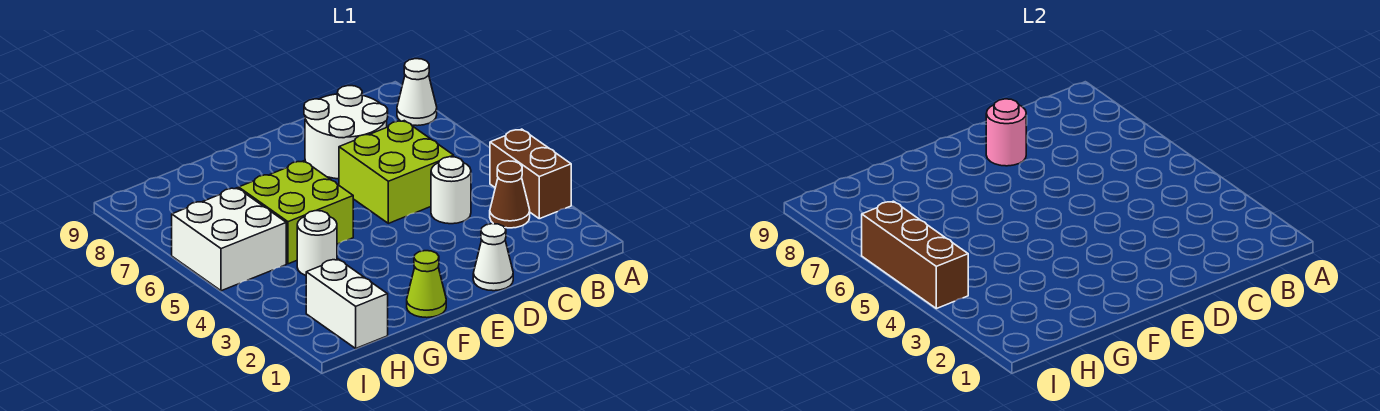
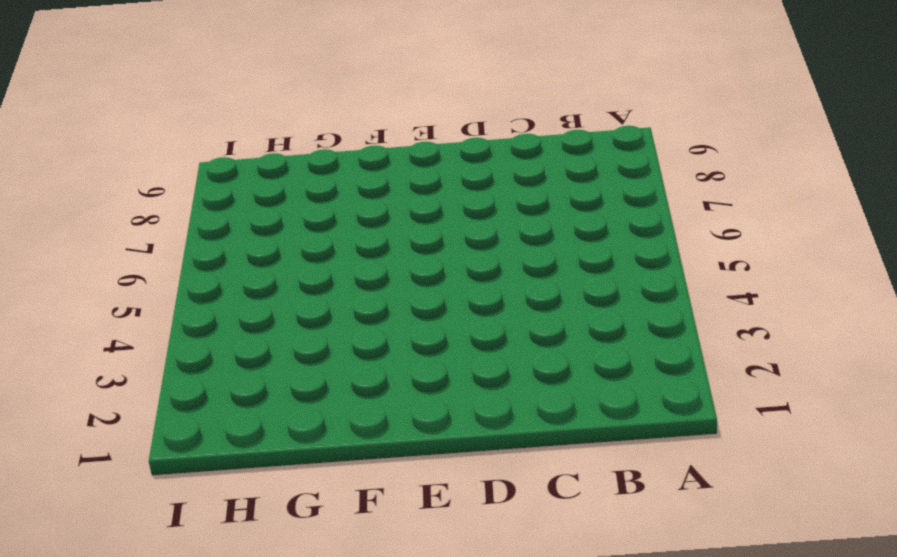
none -> brown brick A3:A4 level 1
none -> white cone A8 level 1
none -> brown cone B3 level 1

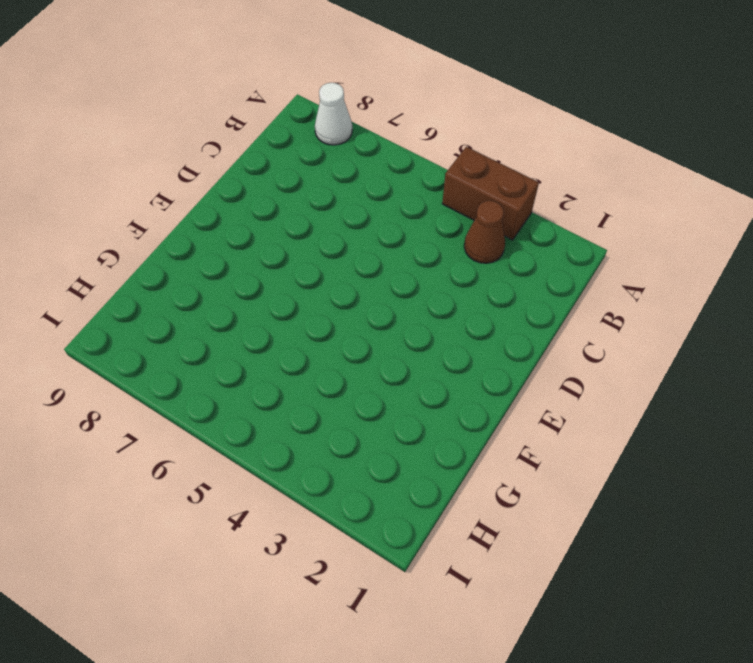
none -> white round brick C4 level 1
none -> lime brick C5:D6 level 1
none -> white round brick C7:D8 level 1

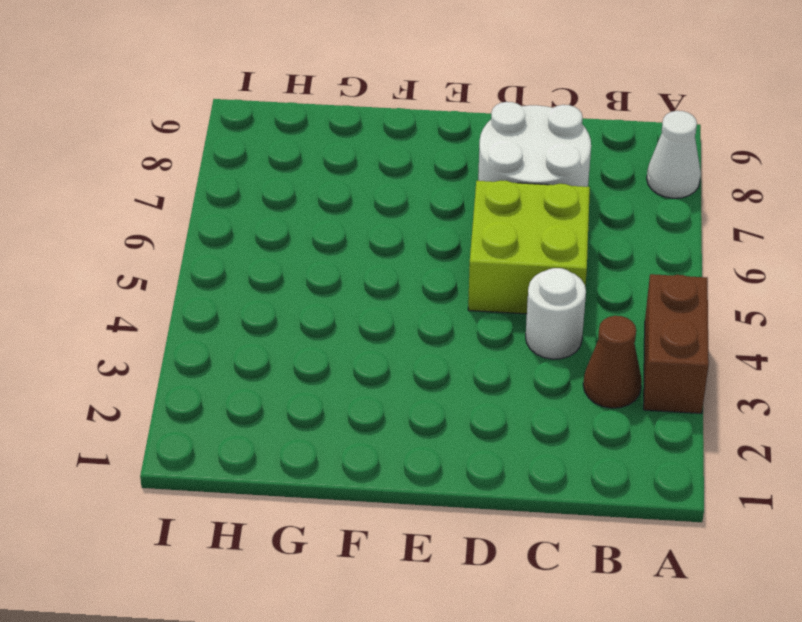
none -> white cone D1 level 1
none -> lime cone F1 level 1
none -> lime brick F5:G6 level 1

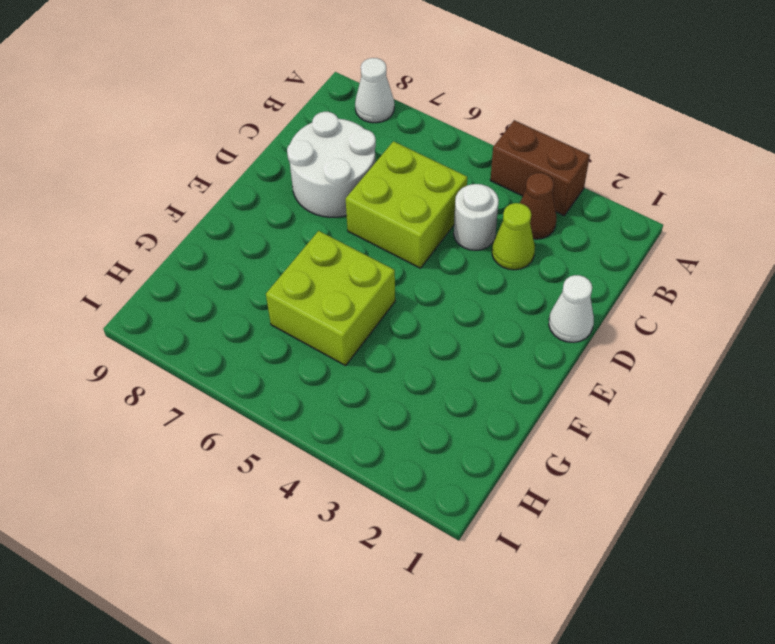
lime cone C3 level 1 -> lime cone F1 level 1
none -> white round brick G4 level 1
none -> white brick H1:H2 level 1
none -> white brick H5:I6 level 1

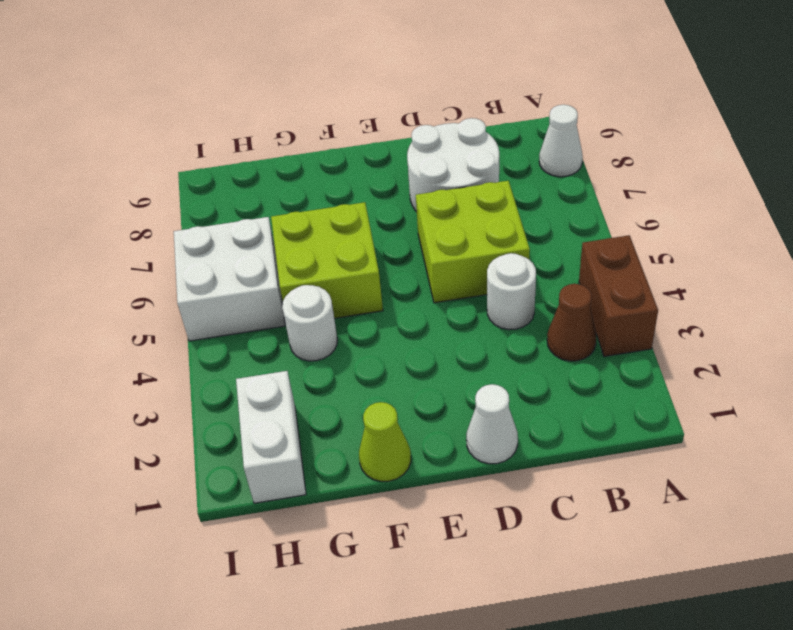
none -> pink round brick D8 level 2
none -> brown brick I4:I6 level 2

